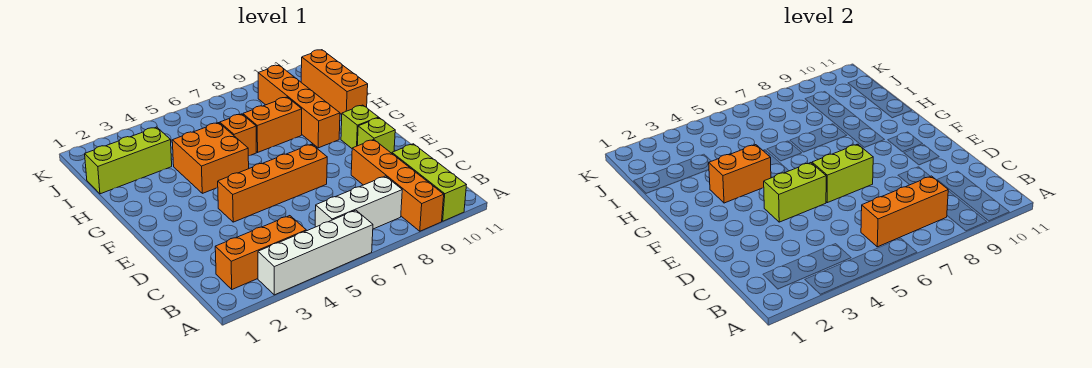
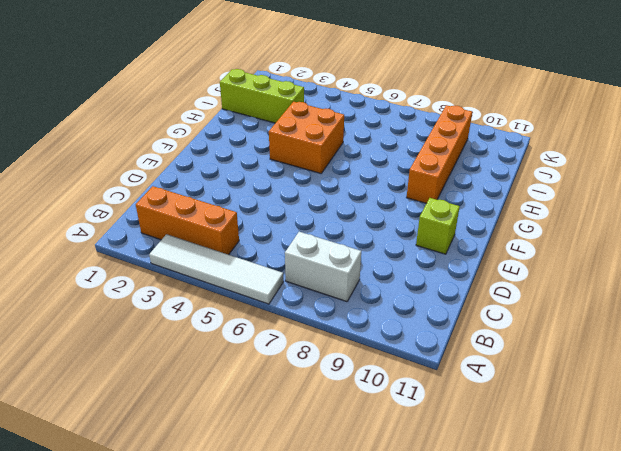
white tile A3:A6 level 1 -> white brick A3:A6 level 1
white brick B7:B8 level 1 -> white brick B6:B8 level 1
none -> orange brick A9:D9 level 1
none -> lime brick A10:C10 level 1
none -> orange brick E4:E7 level 1

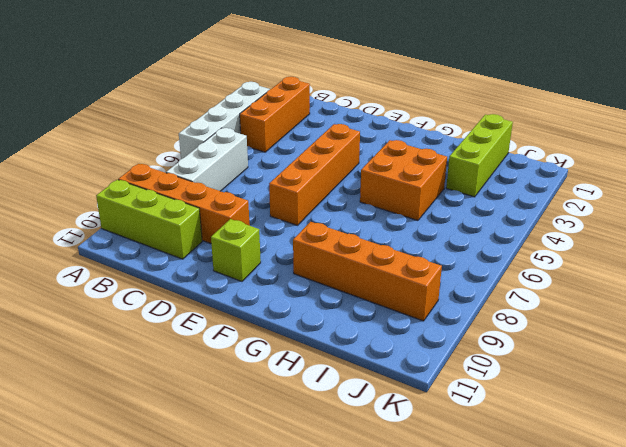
none -> lime brick F10 level 1
none -> orange brick H6 level 1
none -> orange brick H7:H8 level 1

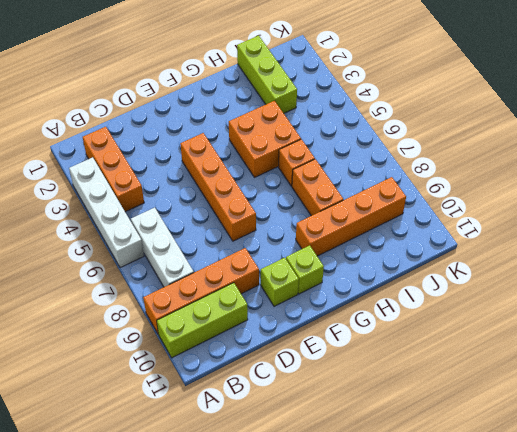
none -> orange brick H11:J11 level 1
none -> orange brick B6:B8 level 2
none -> lime brick E4:E5 level 2

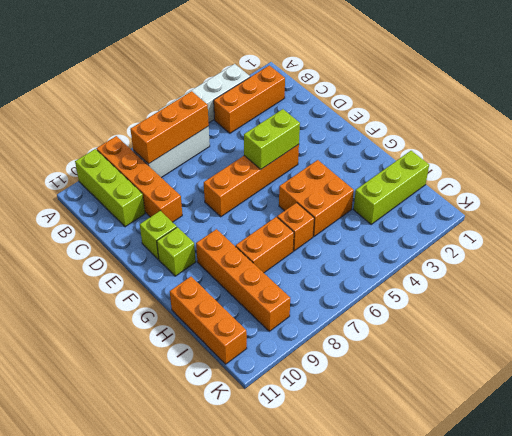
none -> lime brick E6:E7 level 2
none -> orange brick G3:G4 level 2

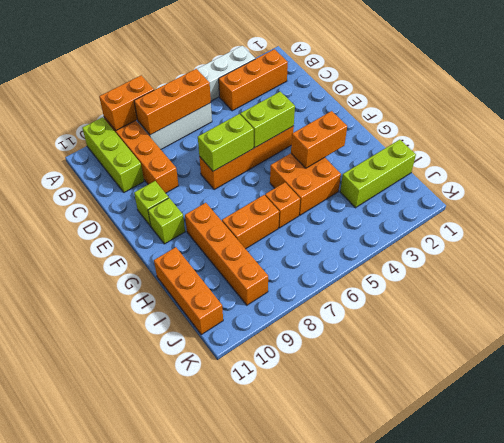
orange brick A8:A9 level 2 -> none

